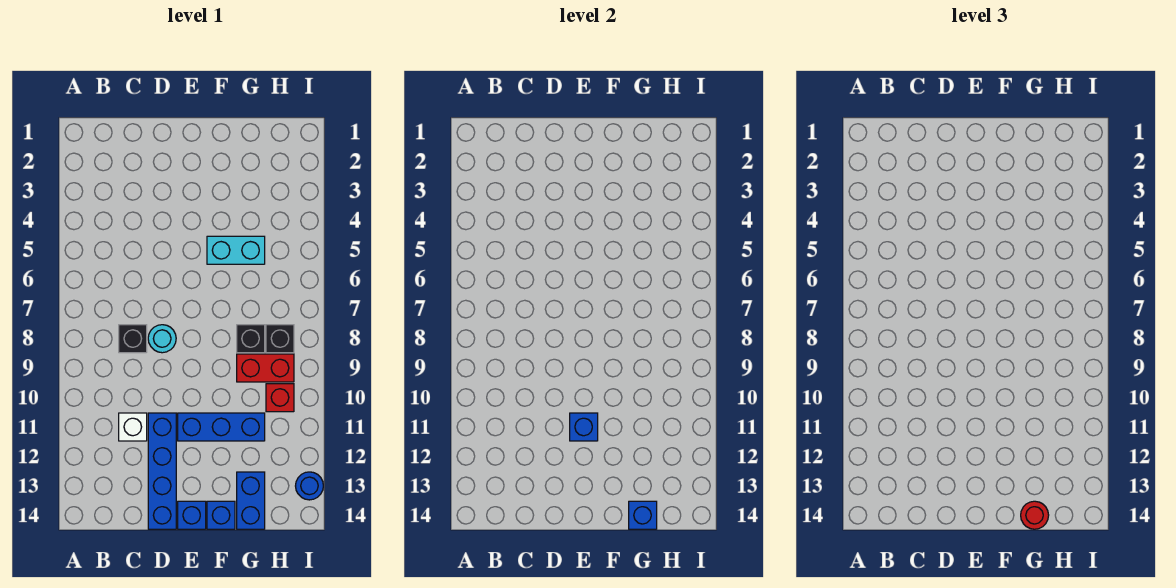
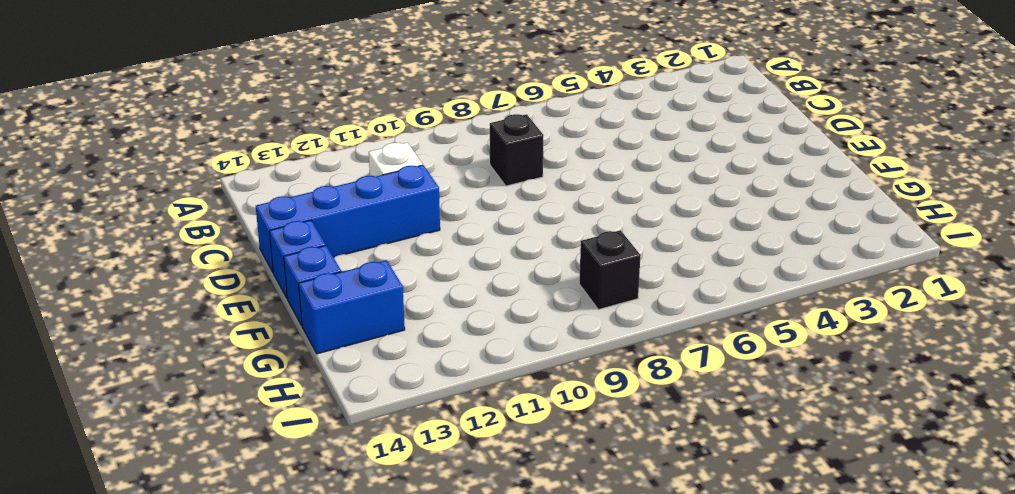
none -> cyan round brick D8 level 1
none -> blue brick E11:G11 level 1
none -> cyan brick F5:G5 level 1

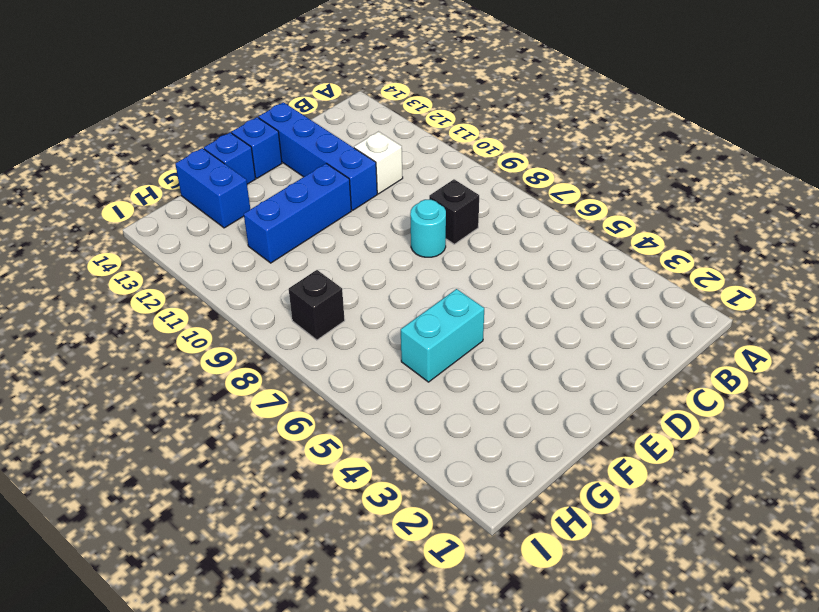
none -> black brick G8 level 1
none -> red brick G9:H9 level 1
none -> red brick H10 level 1

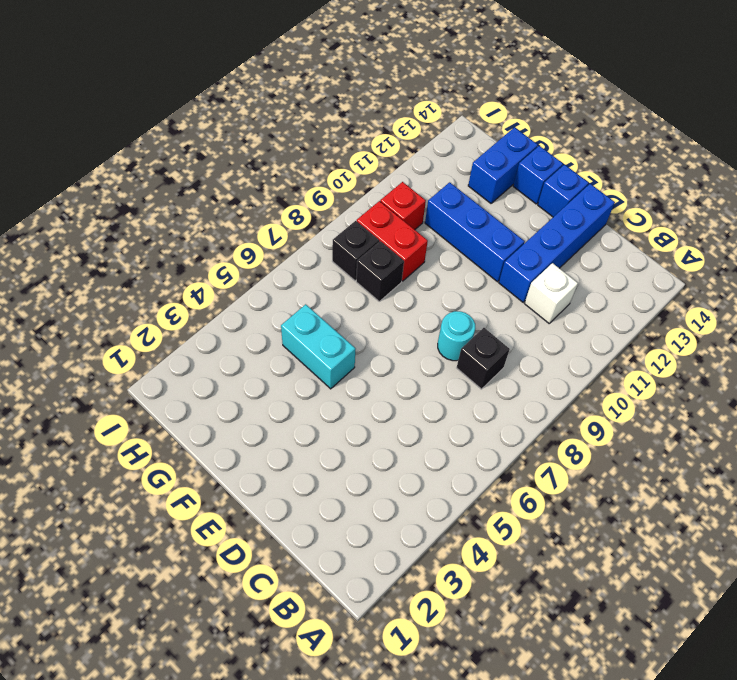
none -> blue round brick I13 level 1
none -> blue brick E11 level 2
none -> blue brick G14 level 2

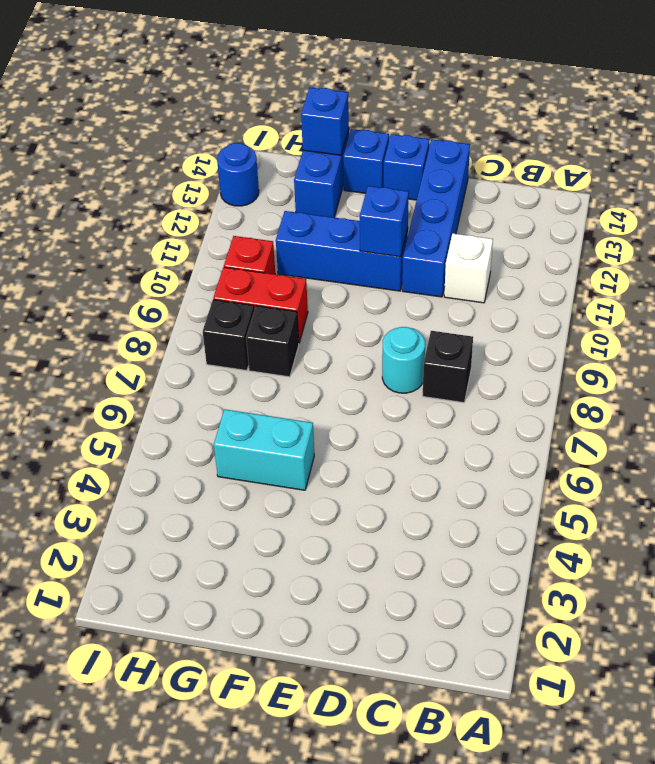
none -> red round brick G14 level 3

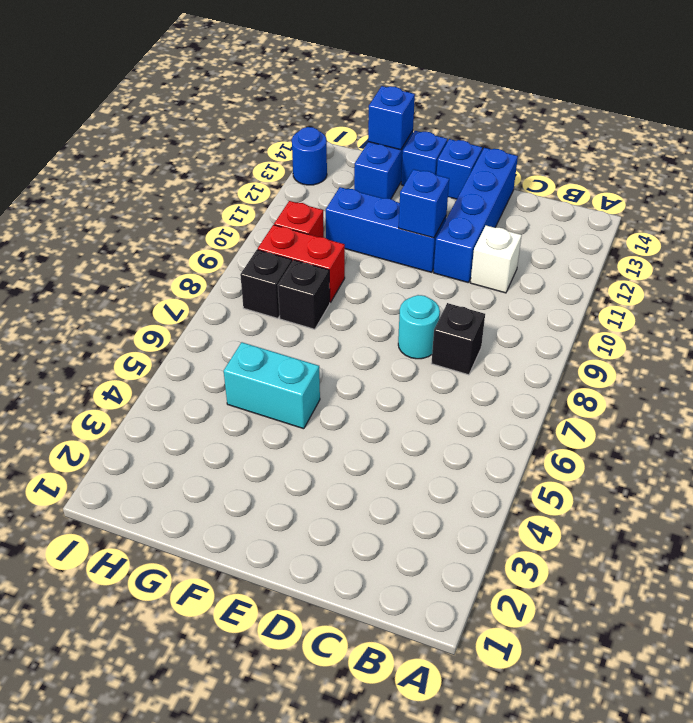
none -> red round brick G14 level 3

